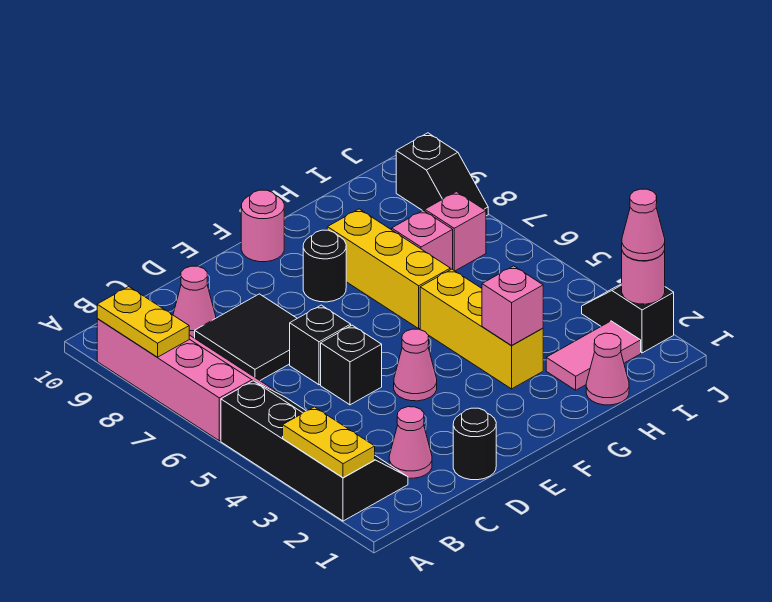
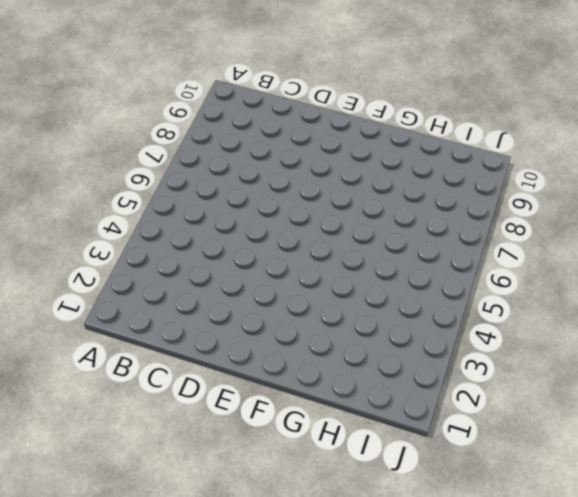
none -> black slope A2:B5 level 1 top A
none -> pink slope A6:B9 level 1 top A
none -> pink cone C2 level 1

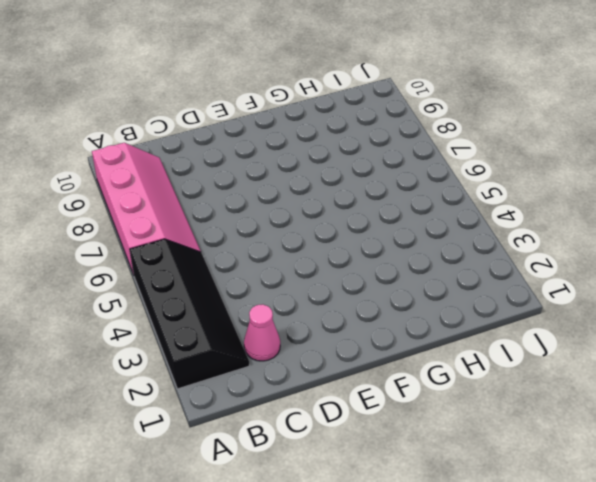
none -> black tile C7:D8 level 1
none -> pink cone C9 level 1
none -> black round brick D1 level 1

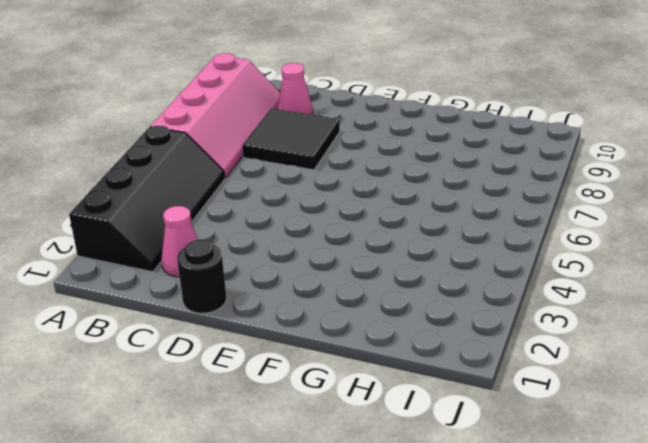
none -> black brick D5 level 1
none -> black brick D6 level 1
none -> pink cone E4 level 1

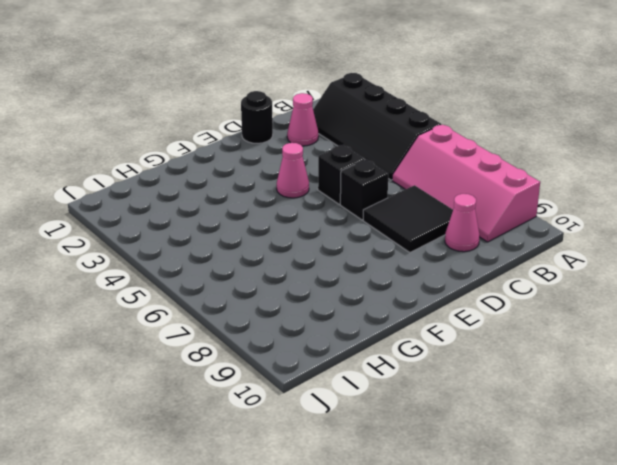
none -> black round brick F8 level 1
none -> pink round brick F10 level 1
none -> yellow brick G3:G5 level 1

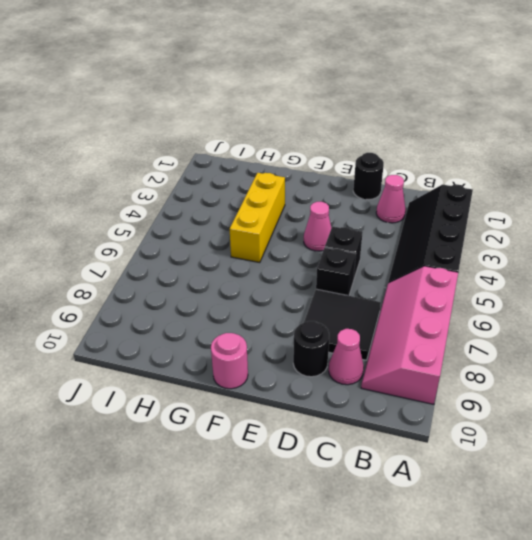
black round brick D9 level 1 -> black round brick F8 level 1
none -> yellow brick G6:G8 level 1
none -> pink cone H1 level 1
none -> pink tile H2:I2 level 1

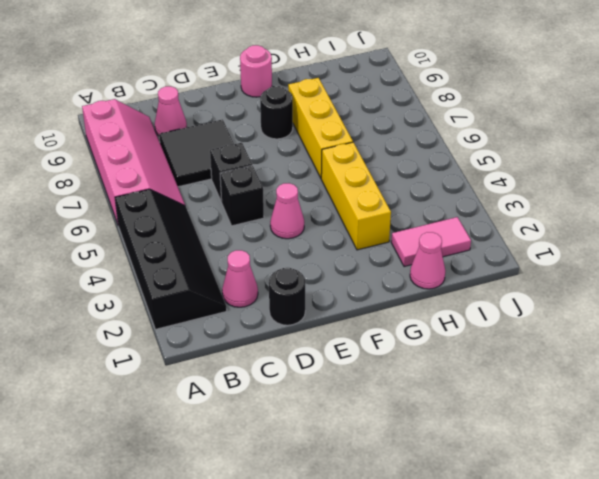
none -> pink brick H7 level 1
none -> pink brick I7 level 1
none -> black slope J2:J3 level 1 top 2

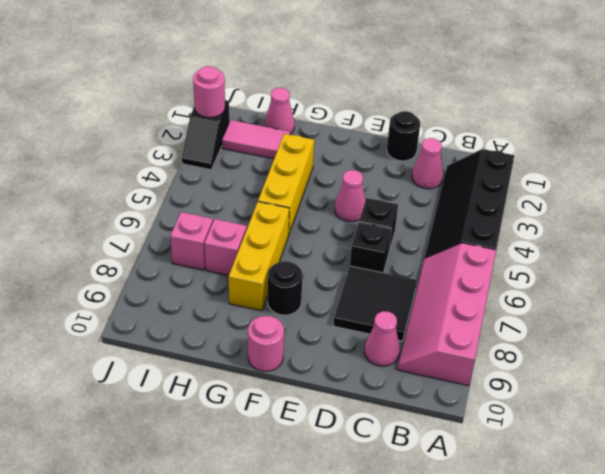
none -> black slope J8:J9 level 1 top 9
none -> yellow plate A2:A3 level 2
none -> yellow plate A8:A9 level 2

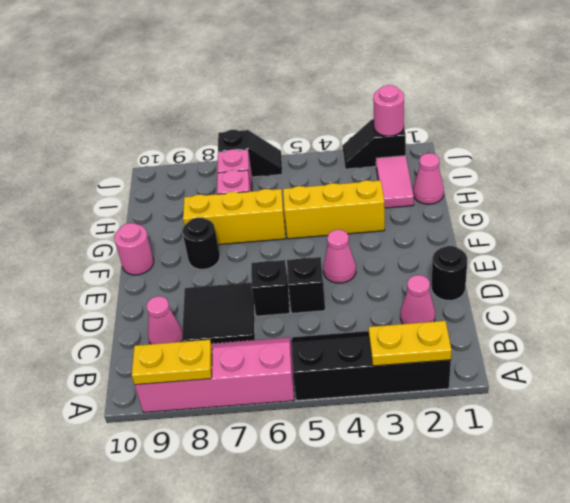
black slope J6:J7 level 1 top 7 -> black slope J8:J9 level 1 top 9
none -> pink brick G3 level 2
none -> pink cone J2 level 3

